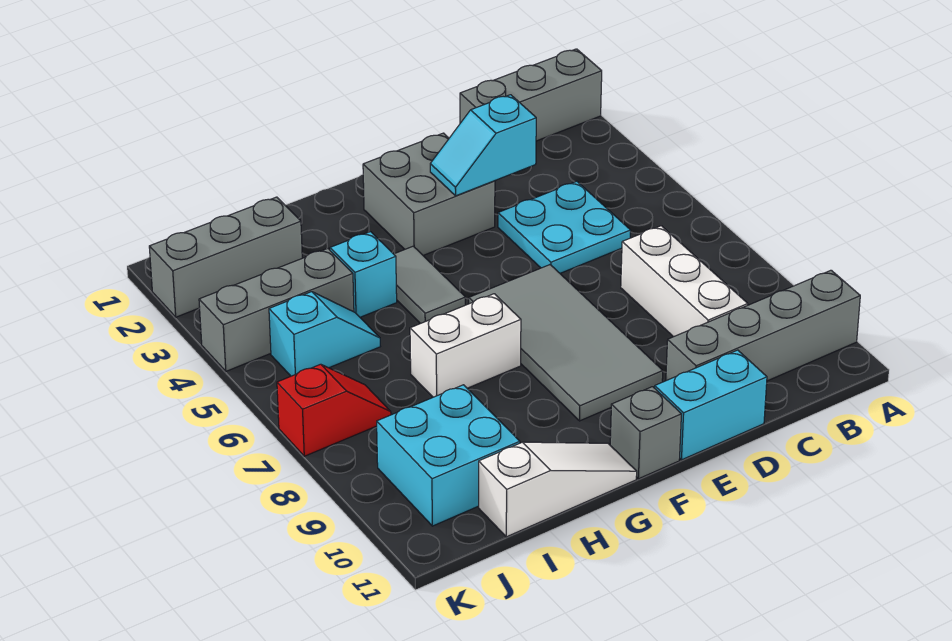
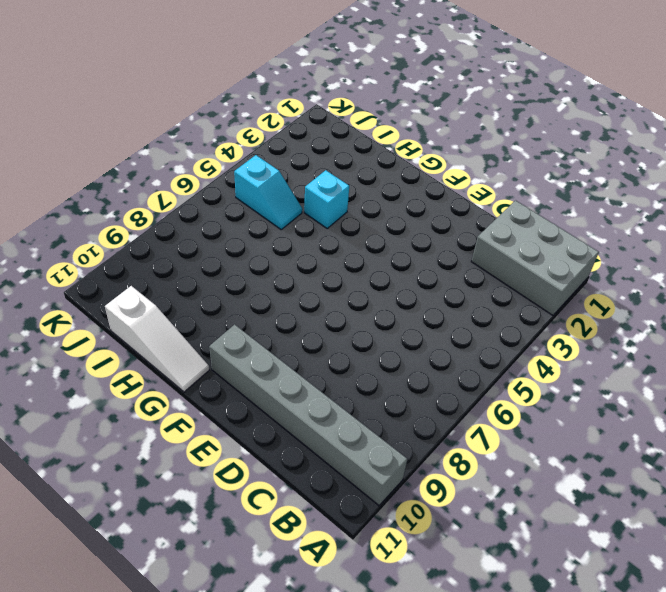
grey brick A1:C2 level 1 -> grey brick A1:C1 level 1
grey brick A10:F10 level 1 -> grey brick A10:D10 level 1
none -> cyan plate C4:D5 level 1
none -> white brick C7:C9 level 1
none -> cyan brick D11:E11 level 1

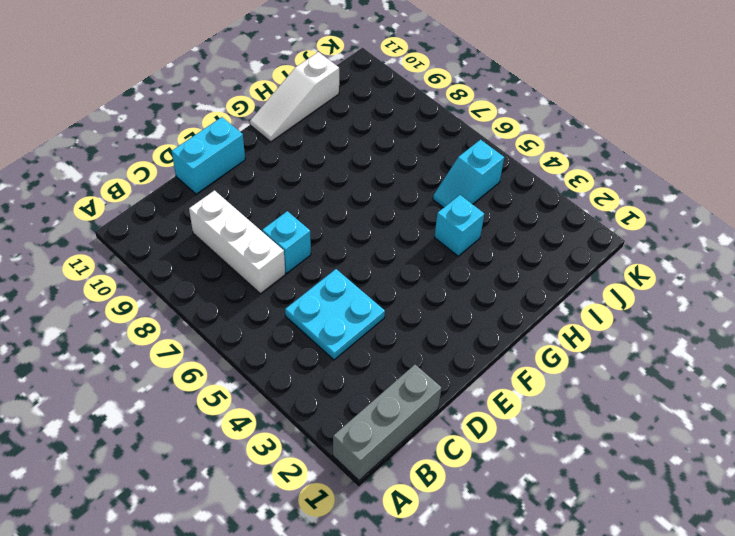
cyan brick D7 level 1 -> none
none -> grey brick A10:D10 level 1
none -> grey brick E2:F3 level 1
none -> grey tile E6:F9 level 1

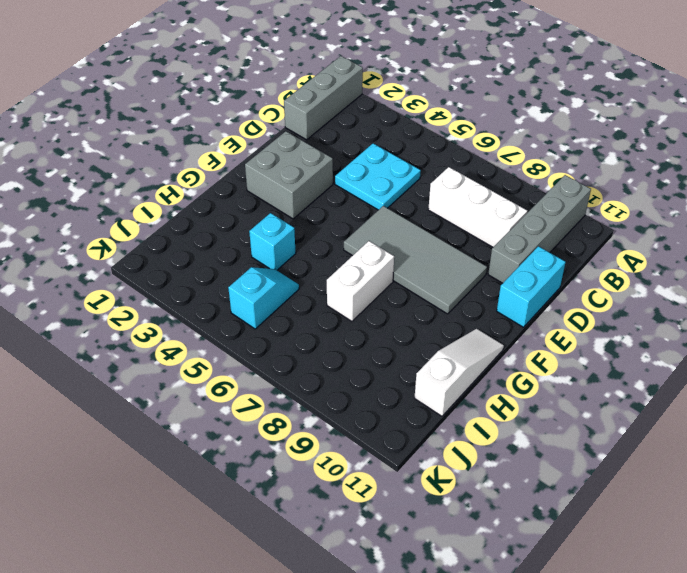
none -> grey brick F11 level 1
none -> grey tile G4:G5 level 1
none -> grey brick I2:K2 level 1

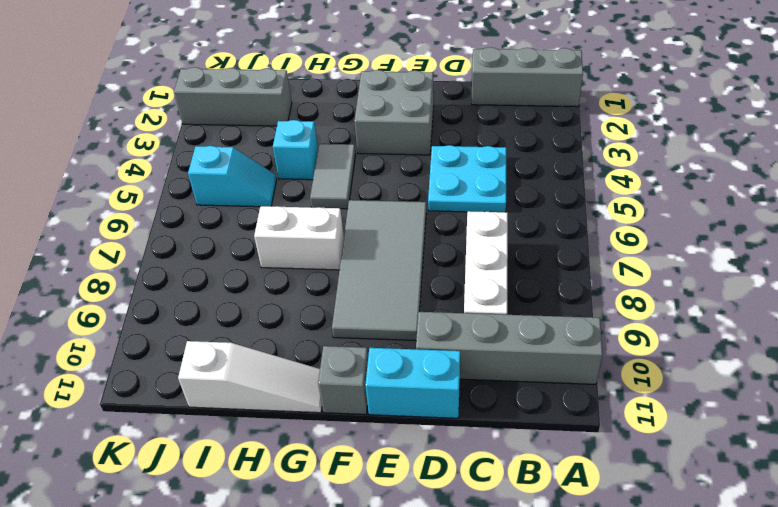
none -> grey brick I4:K4 level 1
none -> cyan brick I9:J10 level 1
none -> red slope J7:K7 level 1 top K

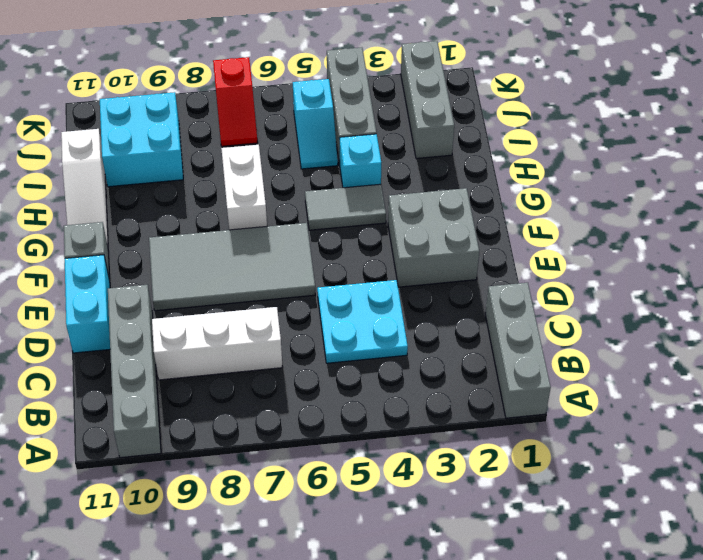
none -> cyan slope D3:E3 level 2 top D

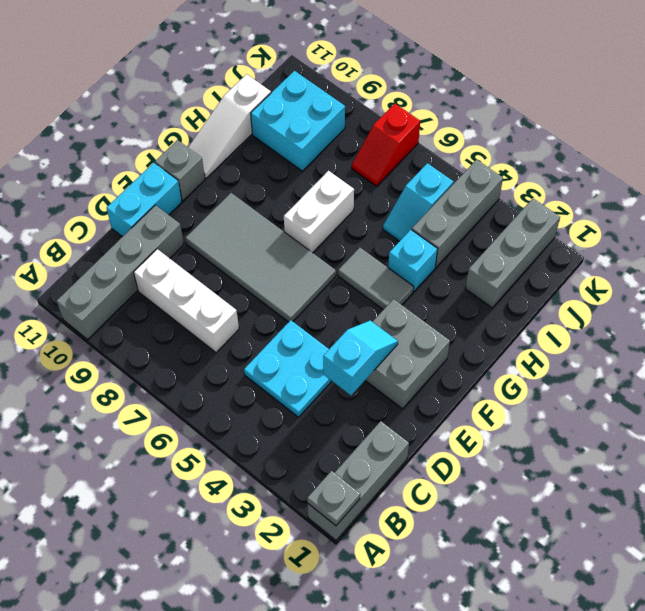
grey plate A1 level 2 -> none

